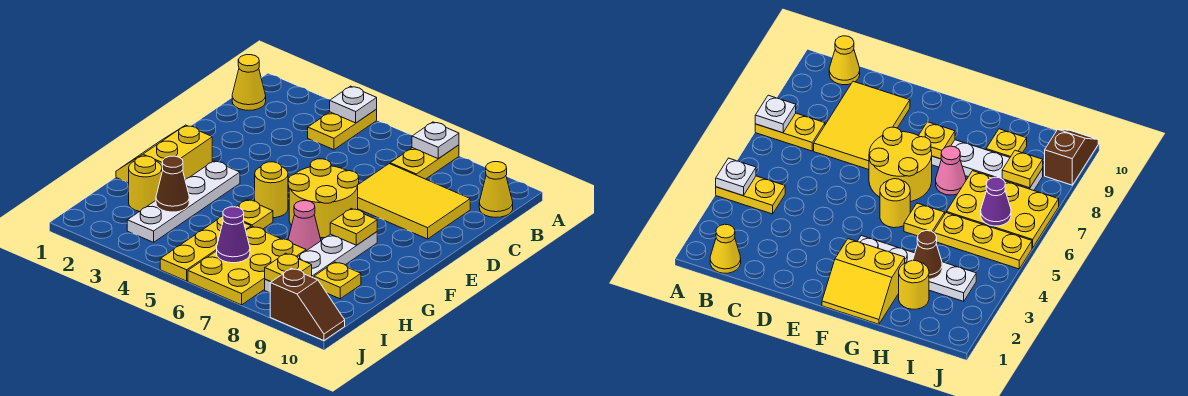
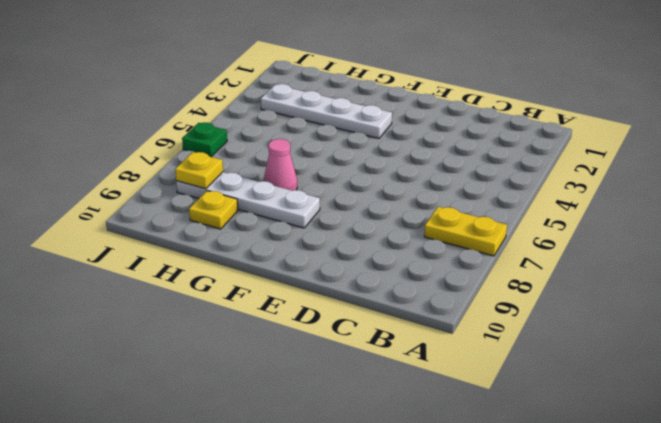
green plate J6 level 1 -> yellow plate H6:J7 level 1
none -> yellow plate A4:B4 level 1
none -> yellow cone B1 level 1
none -> yellow cone B10 level 1

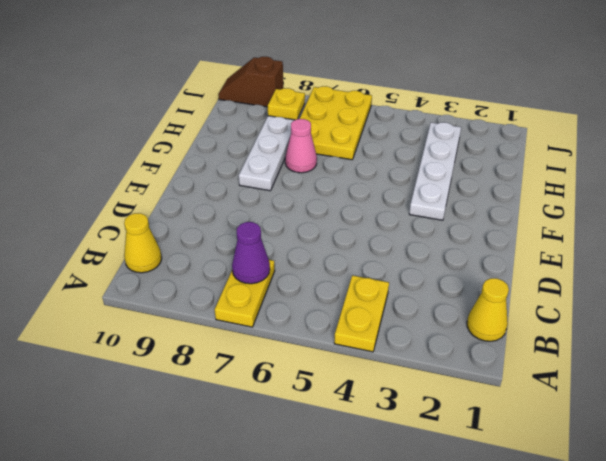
purple cone B7 level 2 -> purple cone I6 level 2
none -> yellow tile C7:D9 level 1
none -> yellow round brick E6:F7 level 1
none -> yellow slope F1:G2 level 1 top 2

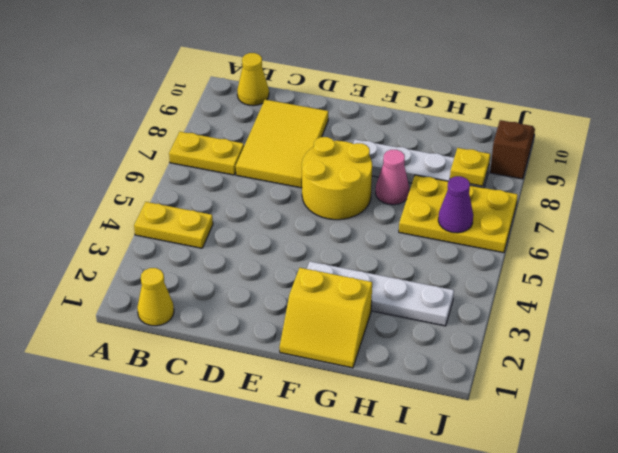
none -> yellow round brick F5 level 1
none -> yellow plate G5 level 1
none -> yellow round brick H2 level 1

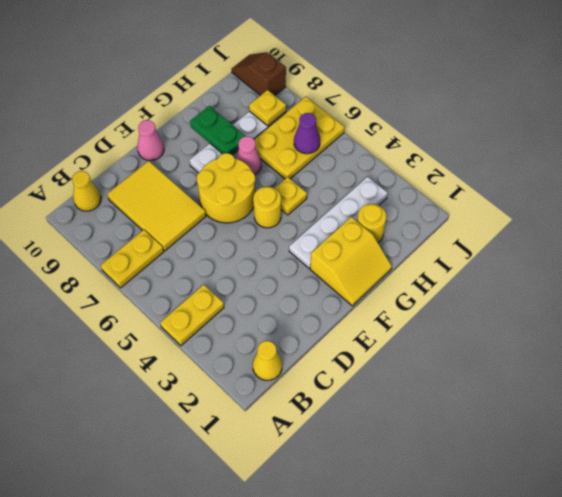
pink cone E10 level 1 -> none
green plate G8:G9 level 2 -> none
none -> yellow plate H5:J5 level 1
none -> yellow plate H9 level 1
none -> white plate A4 level 2

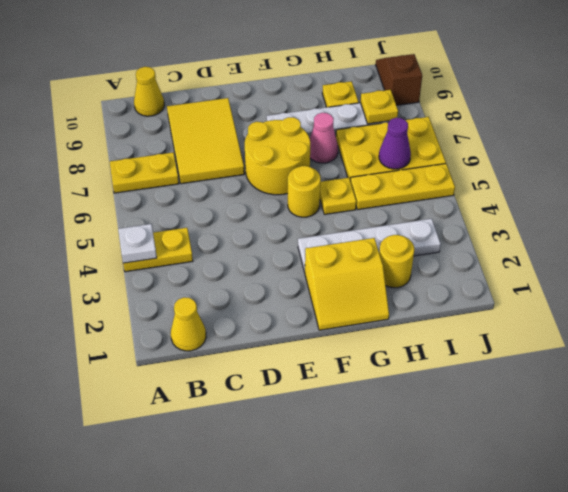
none -> white plate A7 level 2
none -> yellow plate F8 level 2
none -> brown cone H3 level 2

